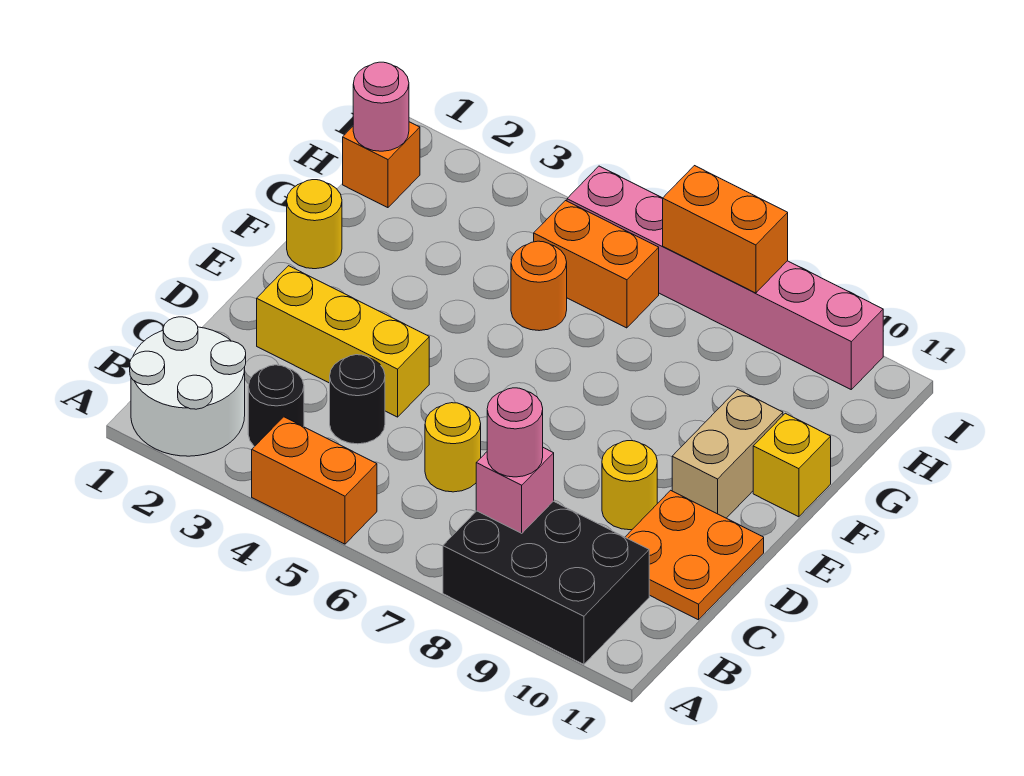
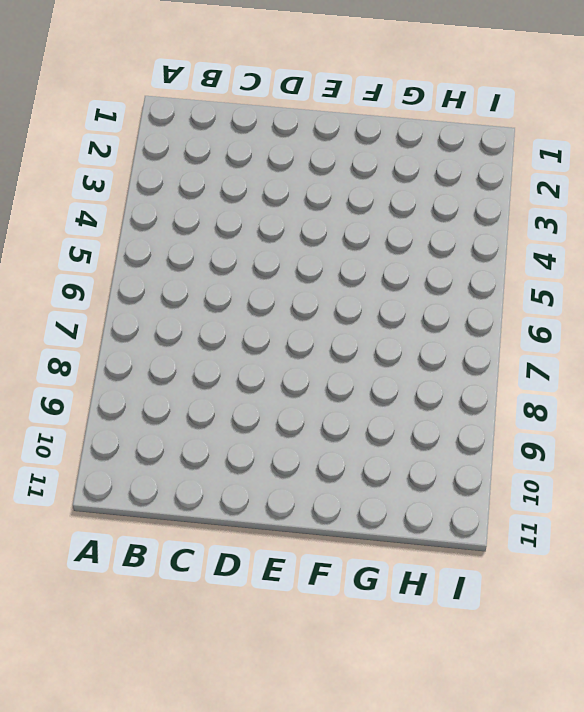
none -> white round brick A1:B2 level 1
none -> orange brick A4:A5 level 1
none -> black brick A8:B10 level 1

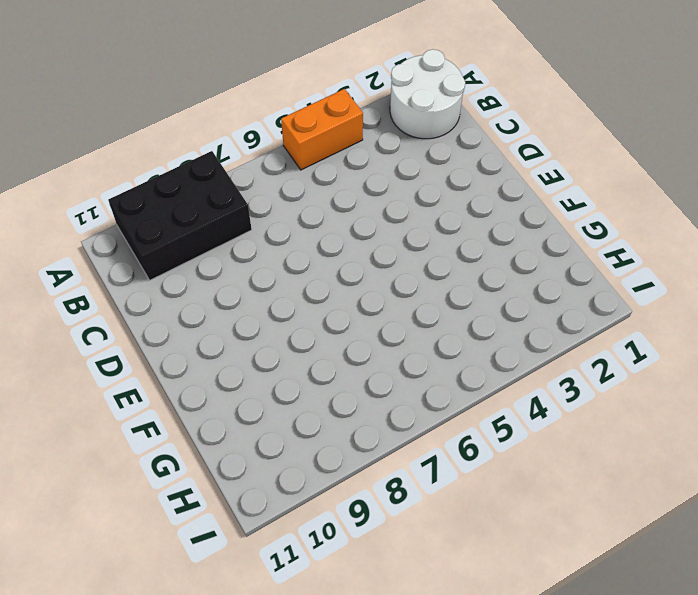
none -> black round brick B3 level 1
none -> black round brick C4 level 1
none -> yellow round brick C6 level 1

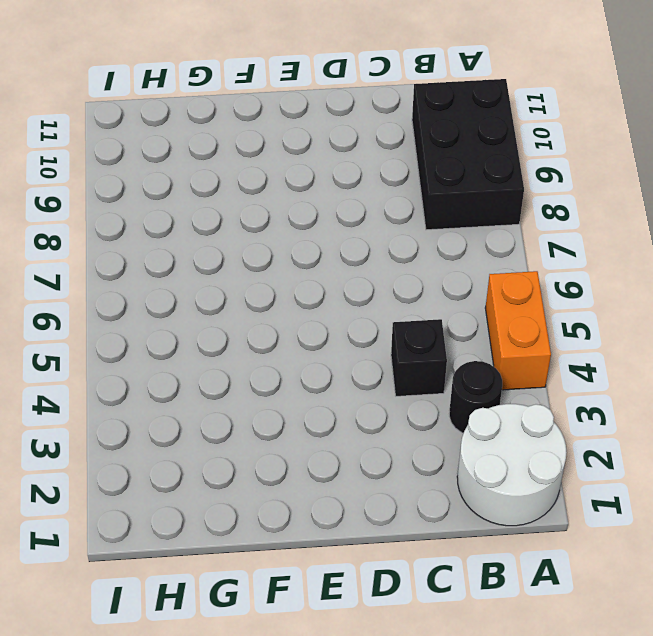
black brick C4 level 1 -> black round brick C4 level 1
none -> yellow round brick C6 level 1
none -> orange plate C10:D11 level 1
none -> yellow brick D2:D4 level 1

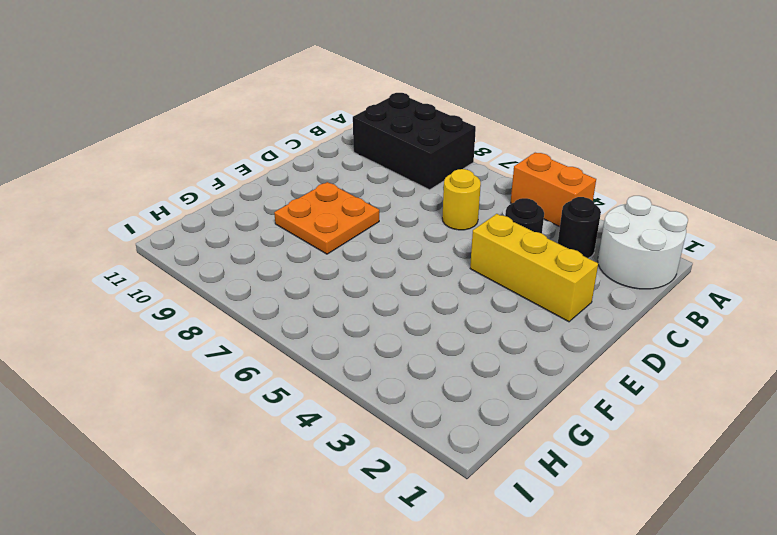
orange plate E8:F9 level 1 -> orange plate C10:D11 level 1
none -> yellow round brick D9 level 1
none -> tan brick E10:F10 level 1
none -> yellow round brick F1 level 1

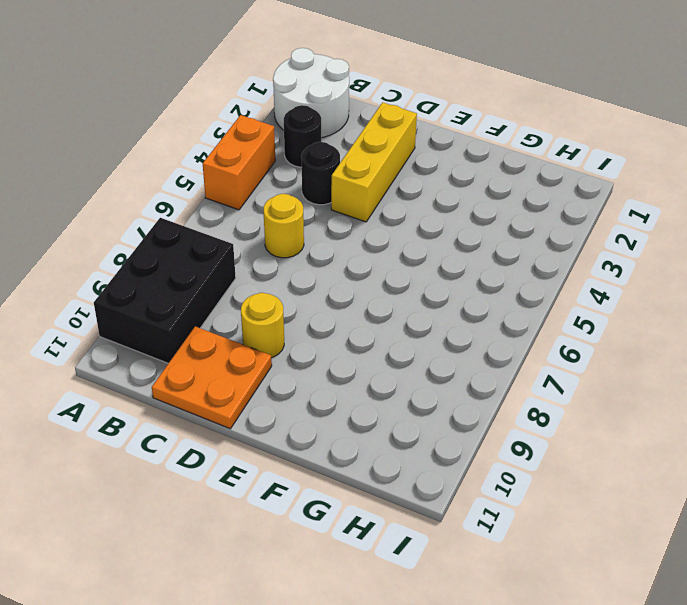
none -> tan brick E10:F10 level 1
none -> yellow round brick F1 level 1
none -> yellow brick F11 level 1

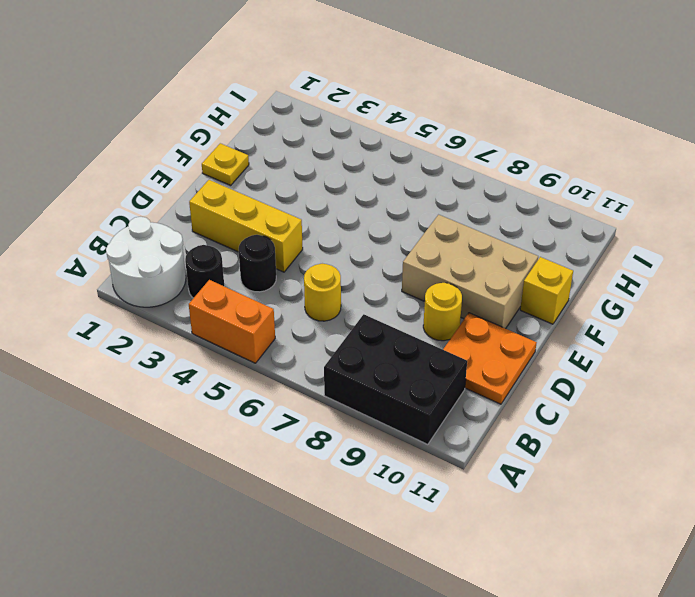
tan brick E8:F10 level 1 -> tan brick E10:F10 level 1
yellow plate F1 level 1 -> yellow round brick F1 level 1
none -> orange round brick G5 level 1
none -> orange brick H1 level 1
none -> orange brick H5:H6 level 1

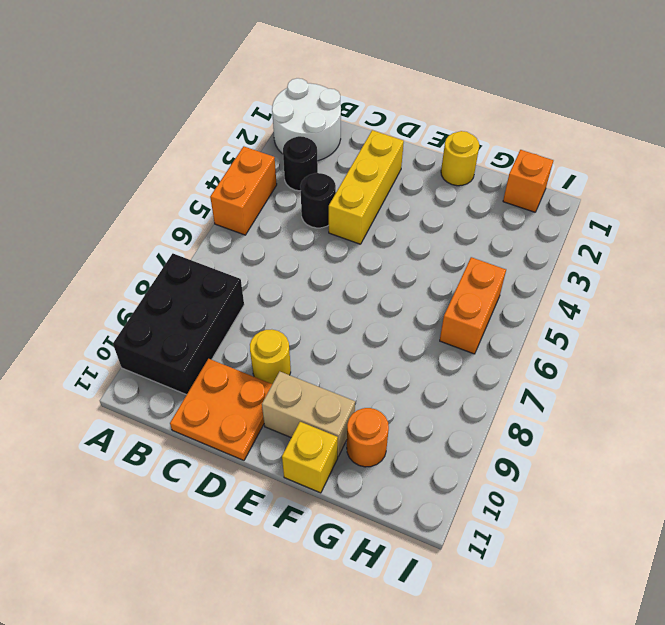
orange round brick G10 level 1 -> orange round brick G5 level 1
none -> yellow round brick C6 level 1
none -> pink brick I5:I10 level 1
none -> pink brick B8 level 2

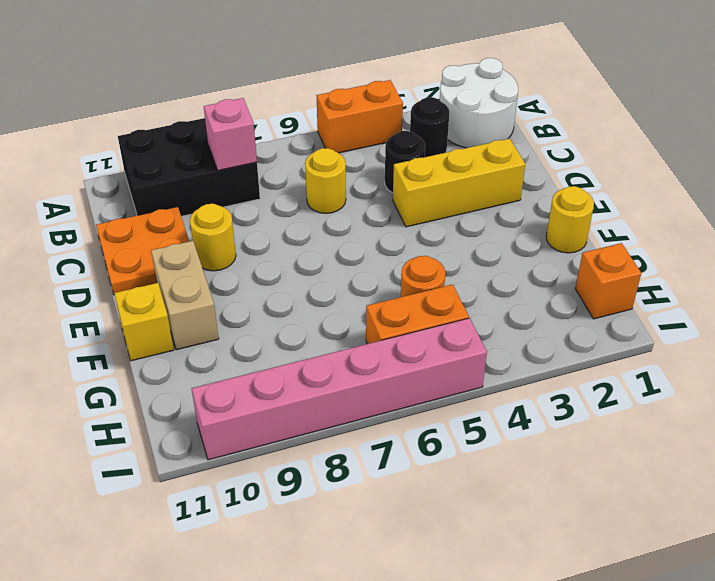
none -> pink round brick H1 level 2
none -> orange brick I7:I8 level 2
none -> pink round brick B8 level 3

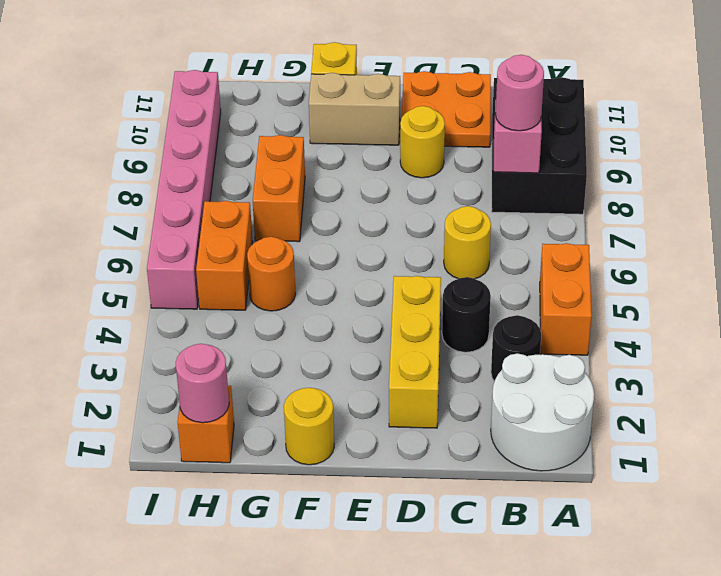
orange brick G7:G8 level 1 -> orange brick I7:I8 level 2

